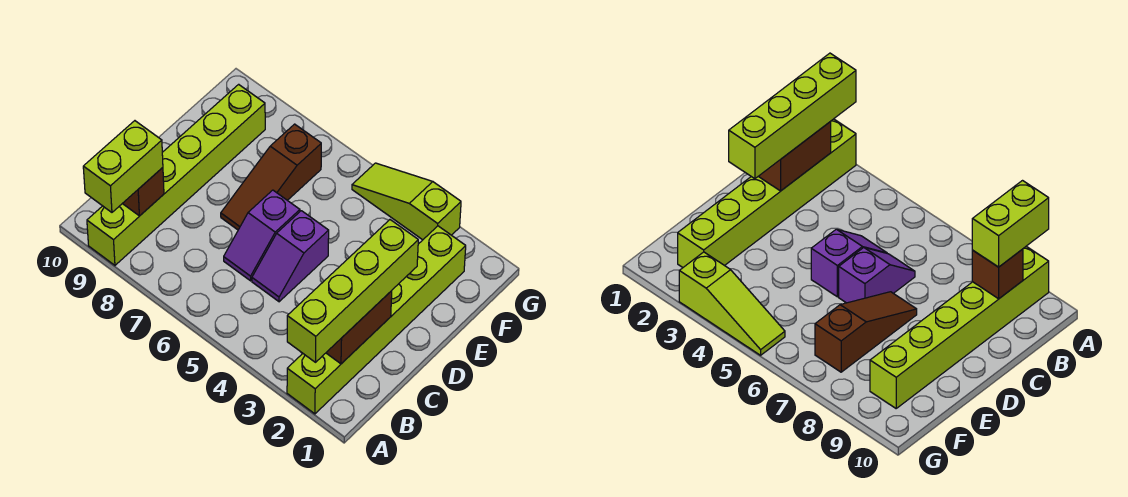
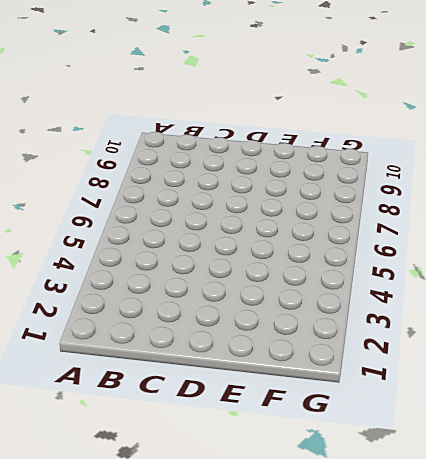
none -> lime brick A2:F2 level 1
none -> lime brick A9:F9 level 1

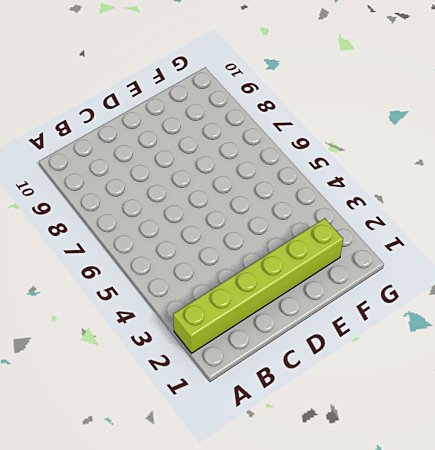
none -> lime brick A9:F9 level 1
none -> purple slope C5:D5 level 1 top D

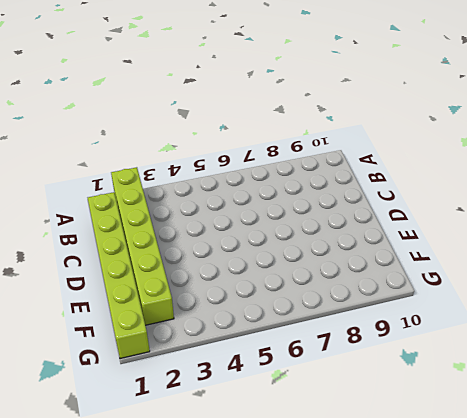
lime brick B1:G1 level 1 -> lime brick A9:F9 level 1
none -> purple slope C5:D5 level 1 top D
none -> purple slope C6:D6 level 1 top D

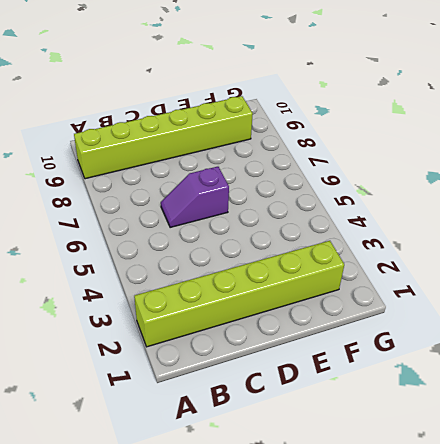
none -> purple slope C5:D5 level 1 top D
none -> brown slope D7:F7 level 1 top F

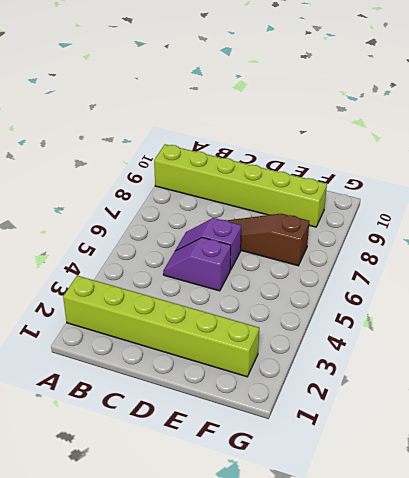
none -> lime slope G3:G5 level 1 top 3
none -> brown brick B2:C2 level 2

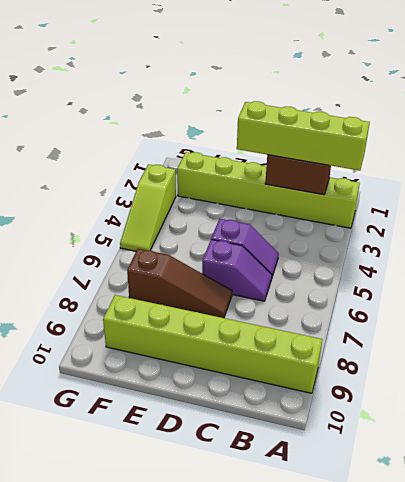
none -> brown brick B9 level 2
none -> lime brick A9:B9 level 3

